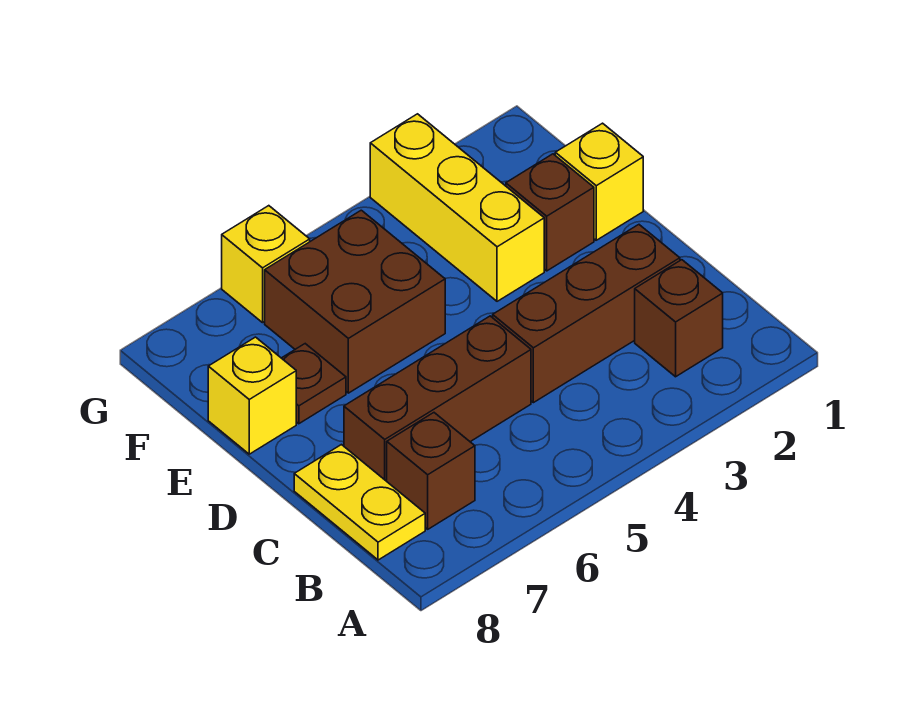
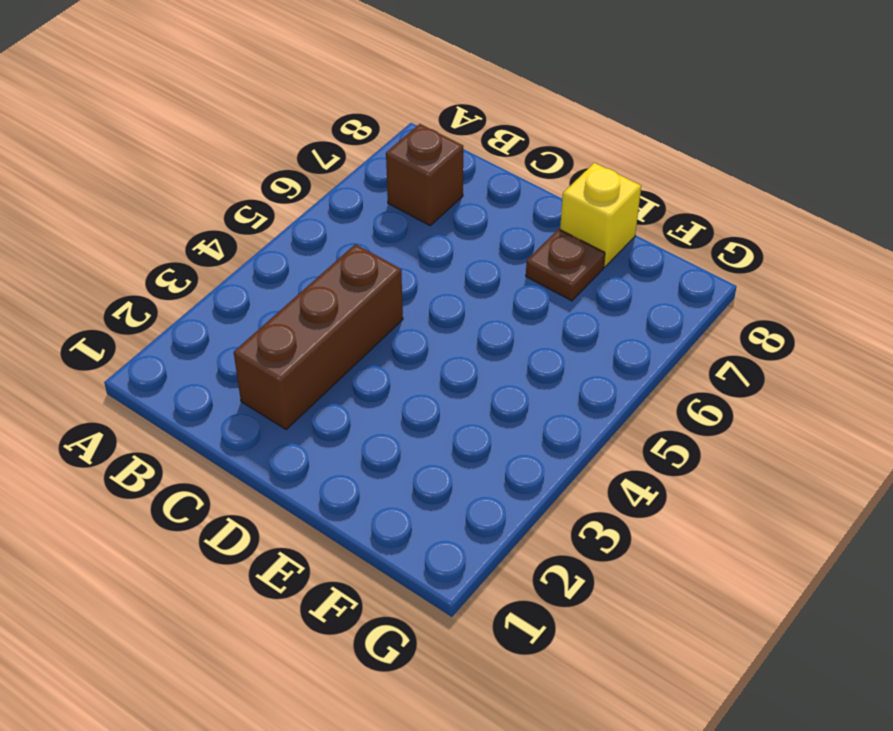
none -> brown brick B2 level 1
none -> yellow plate B8:C8 level 1
none -> brown brick C5:C7 level 1

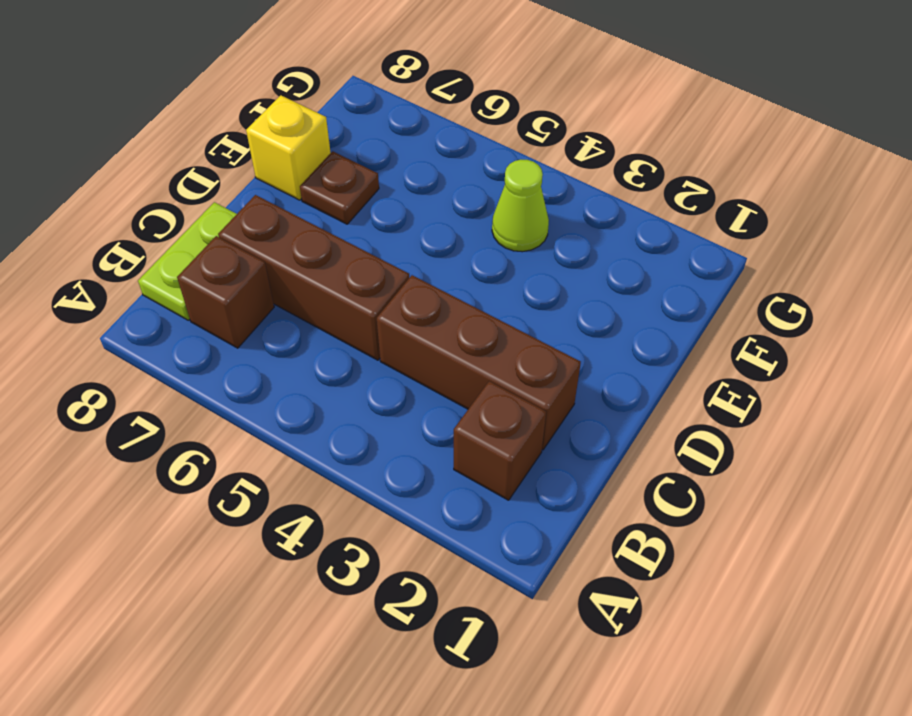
lime plate B8:C8 level 1 -> yellow plate B8:C8 level 1
lime cone F4 level 1 -> none
none -> yellow brick E1 level 1
none -> brown brick E2 level 1
none -> yellow brick E3:G3 level 1

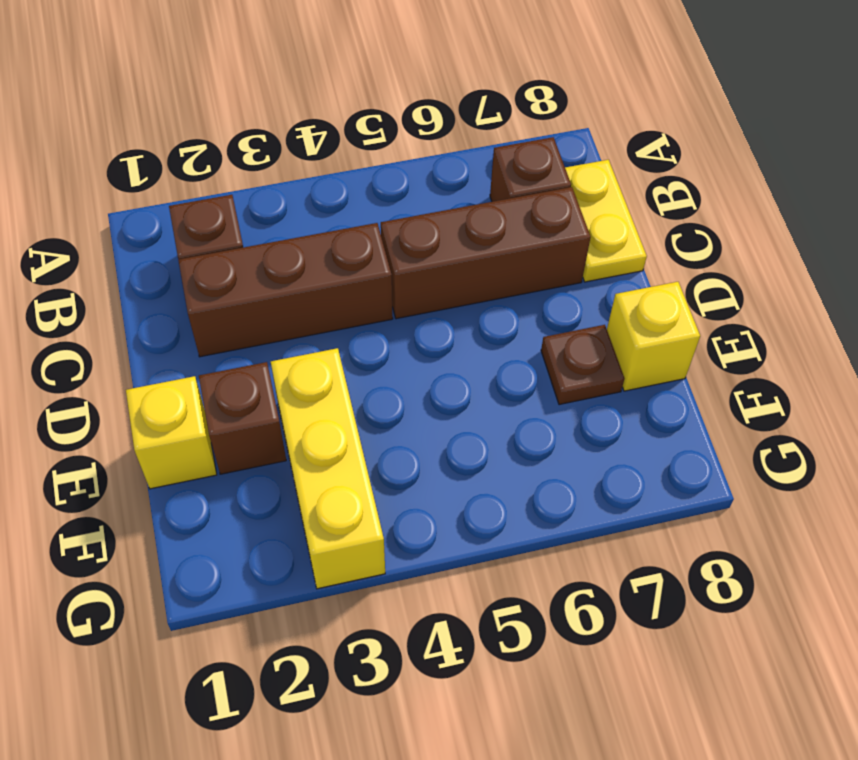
none -> brown brick E5:F6 level 1
none -> yellow brick G6 level 1

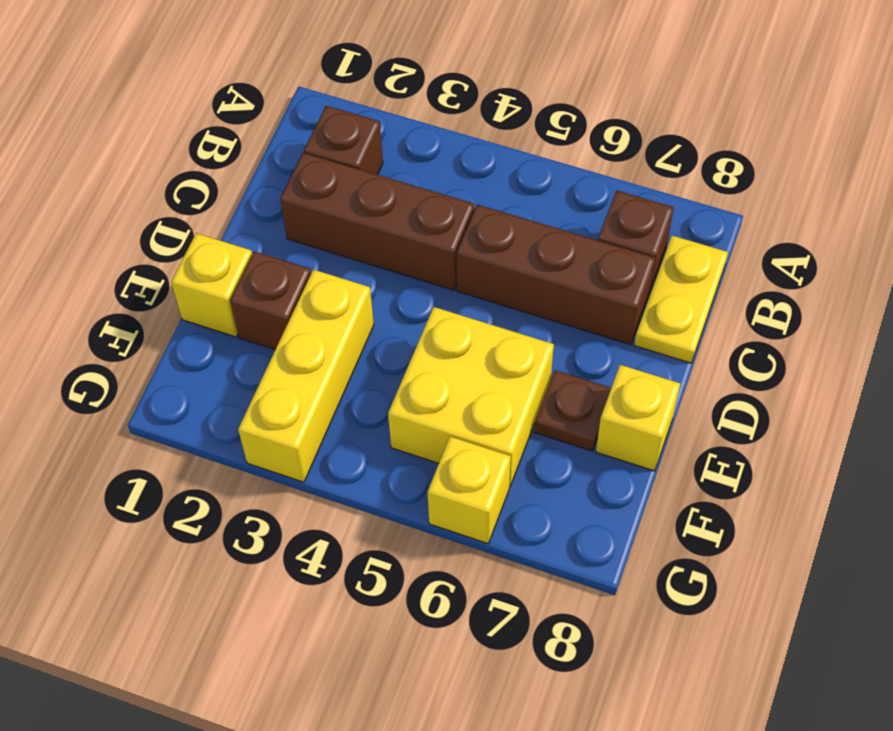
yellow brick E5:F6 level 1 -> brown brick E5:F6 level 1

